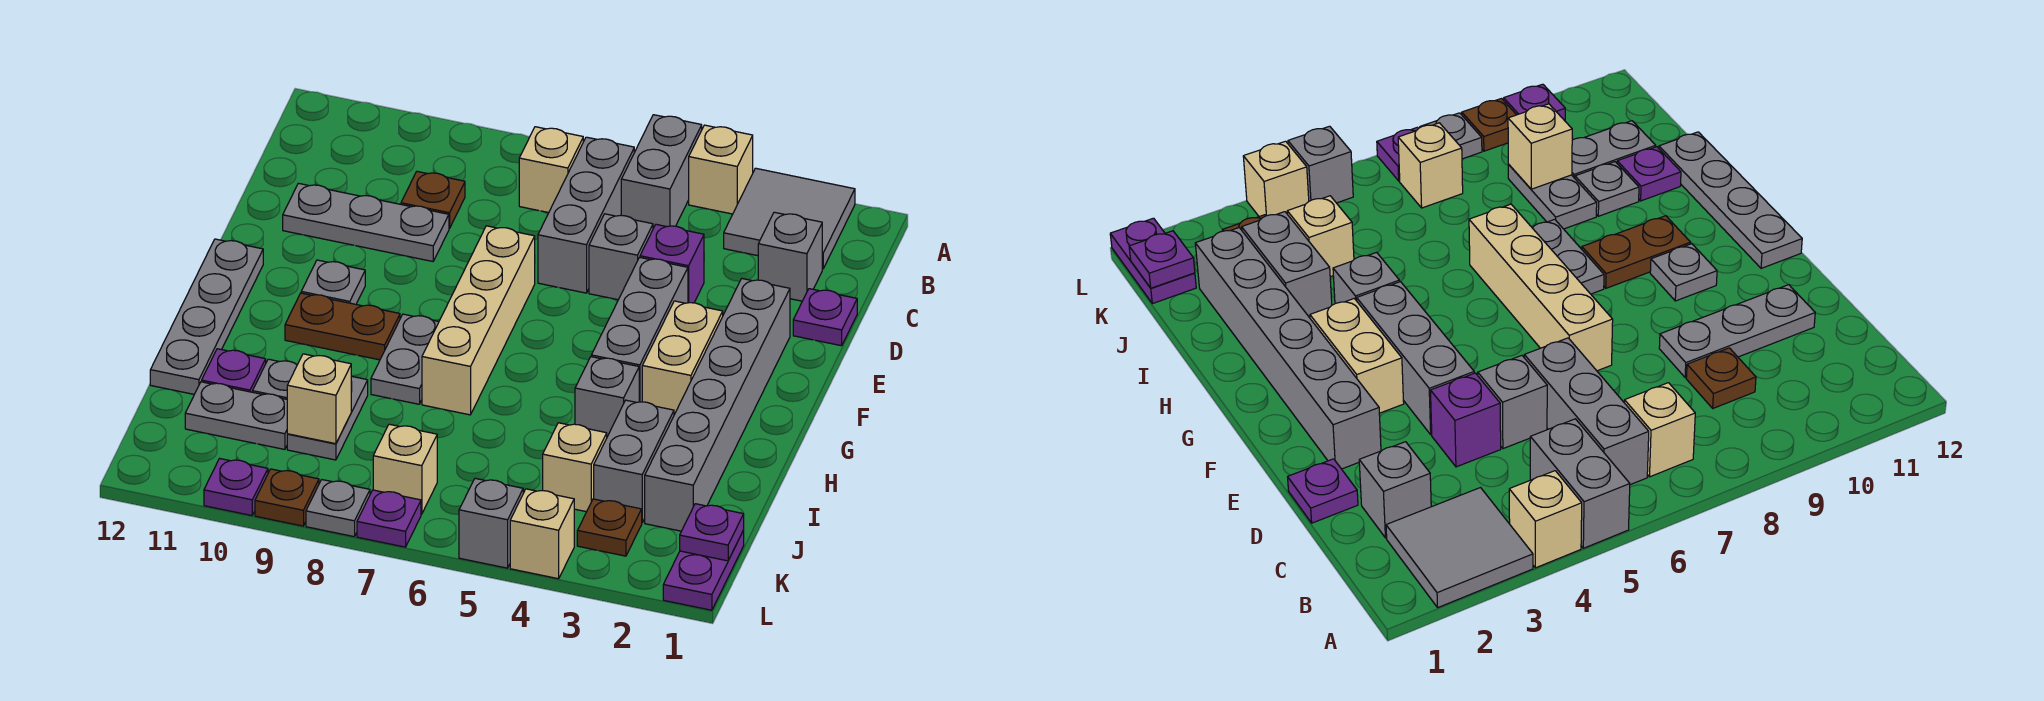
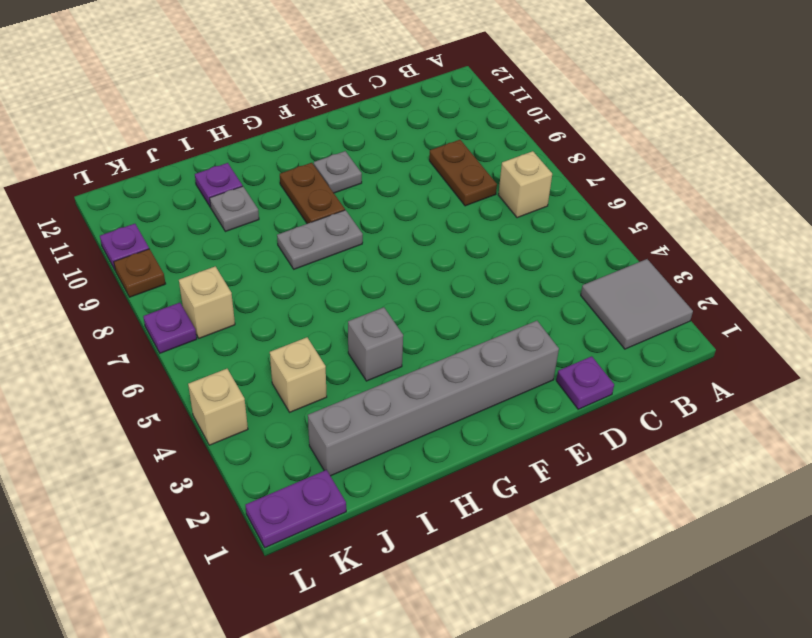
brown plate C8:C9 level 1 -> brown plate C9 level 1
none -> tan brick A4 level 1
none -> grey brick A5:B5 level 1
none -> grey brick B6:D6 level 1
none -> grey brick C2 level 1

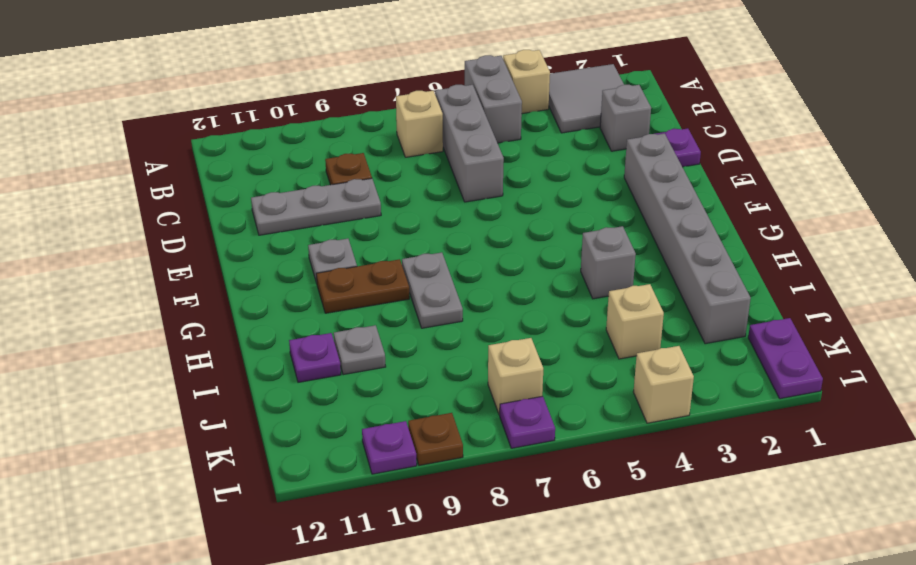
none -> purple brick D4 level 1
none -> grey brick D5 level 1
none -> grey brick E4:G4 level 1
none -> tan brick E7:H7 level 1

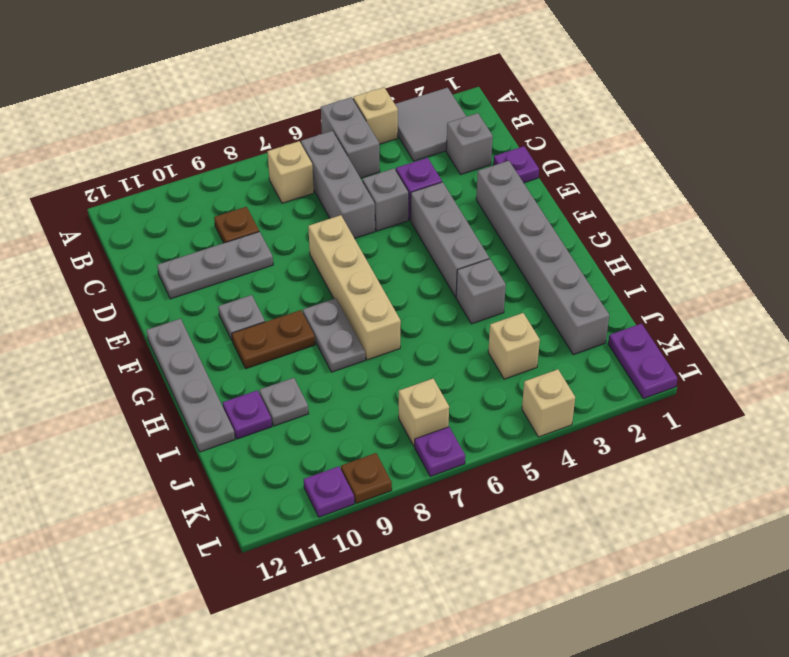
none -> tan brick F3:G3 level 1
none -> grey brick I3:J3 level 1
none -> grey plate I9:J9 level 1
none -> grey plate J10:J11 level 1

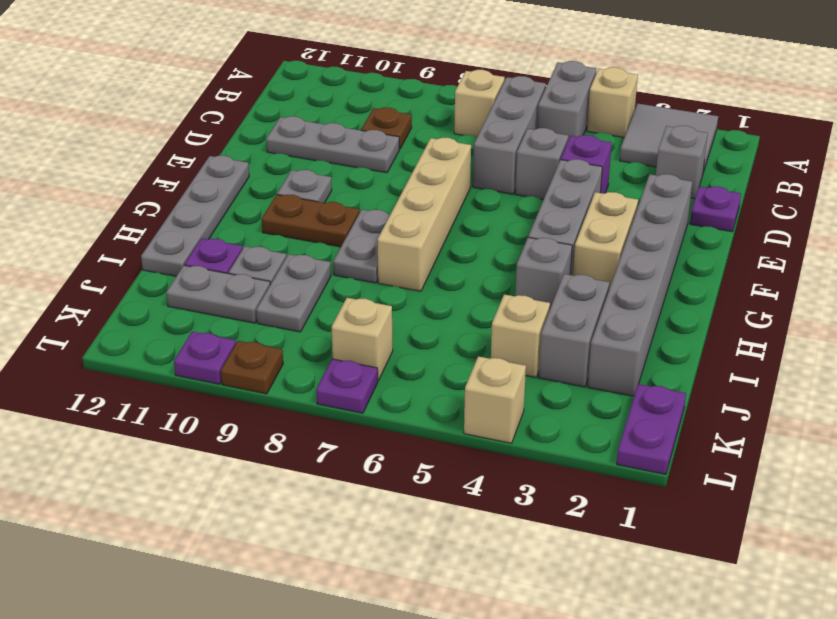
none -> brown plate K3 level 1
none -> grey brick L5 level 1
none -> grey plate L8 level 1
none -> tan brick J9 level 2

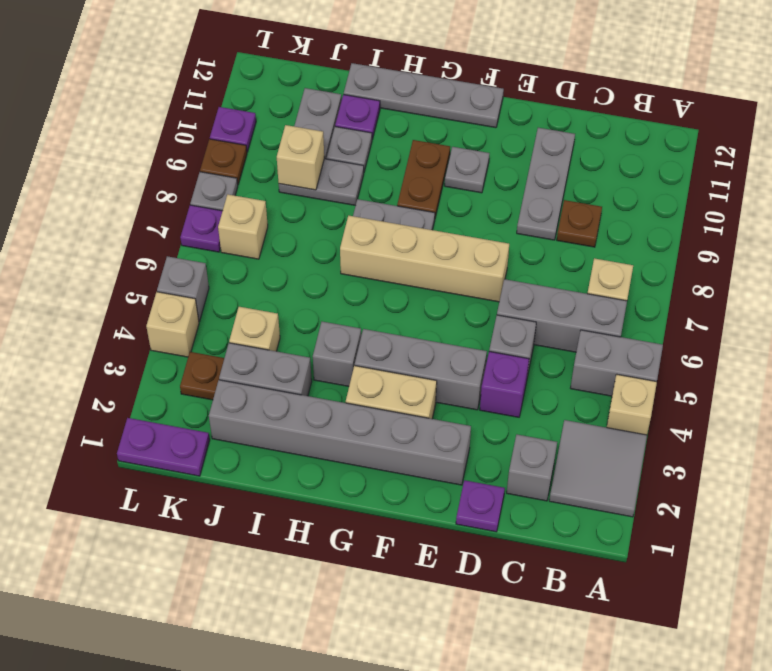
none -> purple plate K1 level 2

